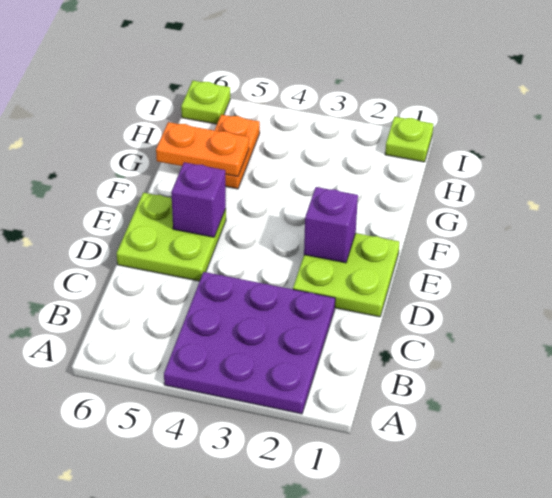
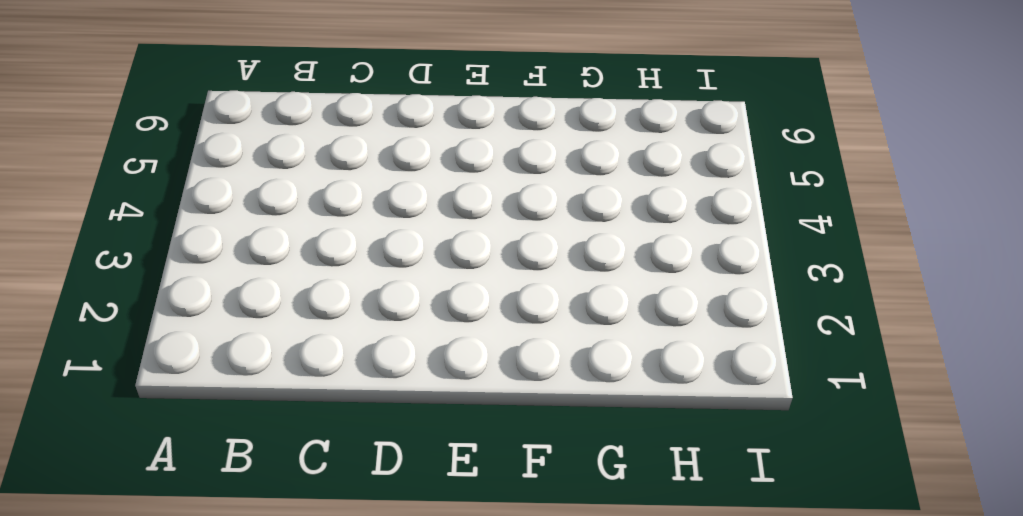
none -> purple plate A2:C4 level 1
none -> lime plate D1:E2 level 1

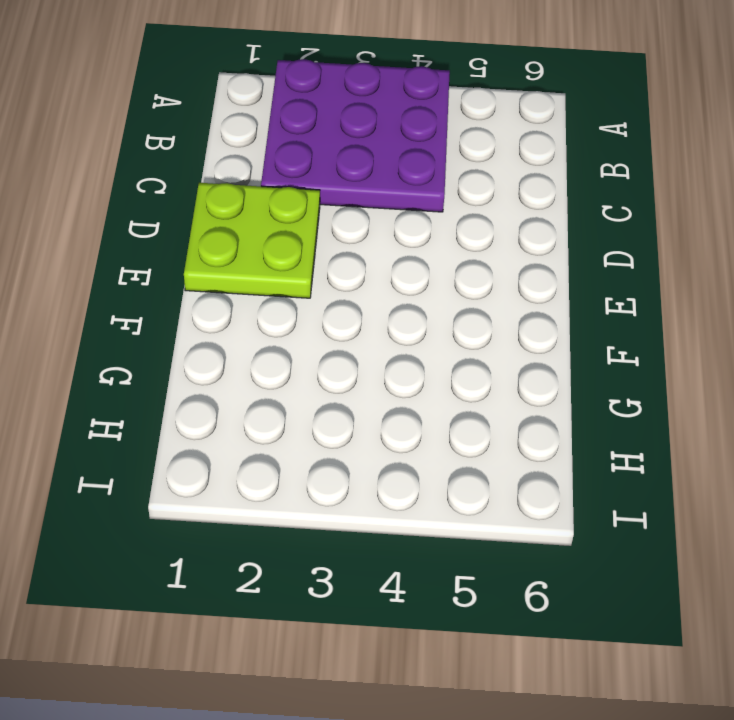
none -> lime plate D5:E6 level 1
none -> orange plate G5:H5 level 1

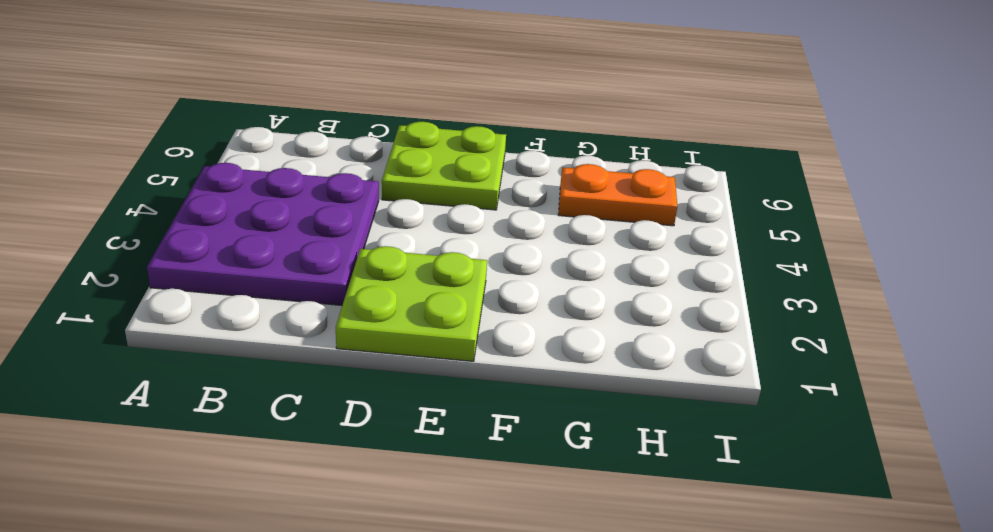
none -> lime plate I1 level 1
none -> lime plate I6 level 1

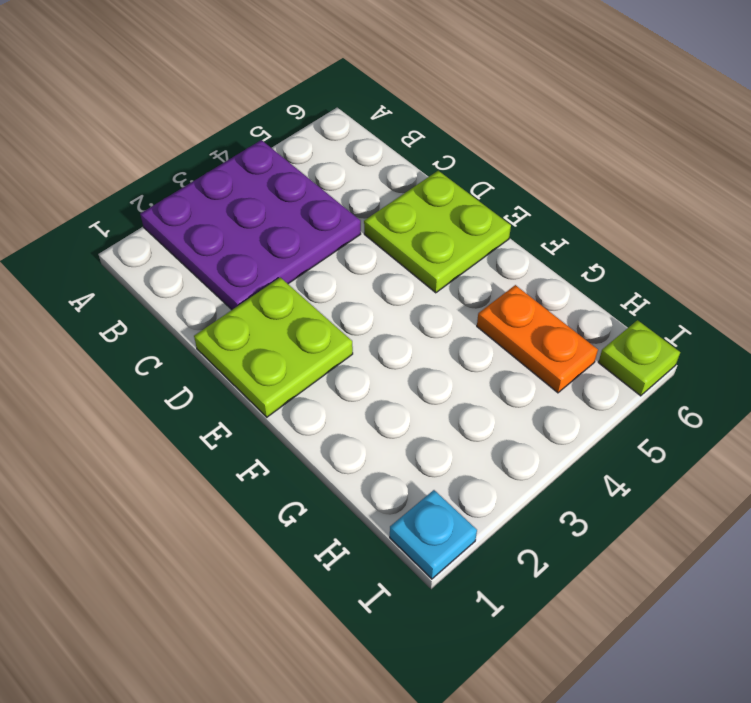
cyan plate I1 level 1 -> lime plate I1 level 1
none -> purple brick E2 level 2
none -> purple brick E5 level 2

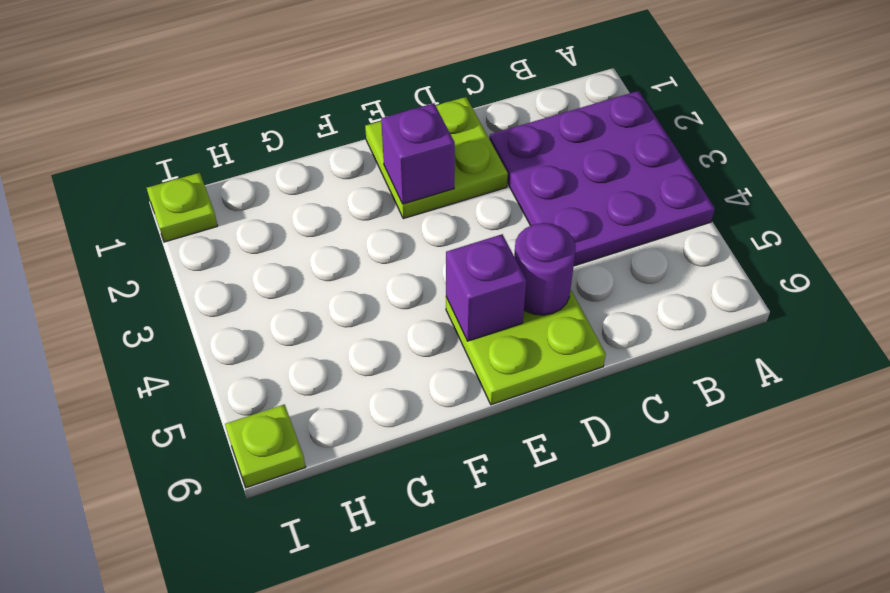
purple round brick D5 level 2 -> none
none -> orange plate G5:H5 level 1
none -> orange plate G5:G6 level 2

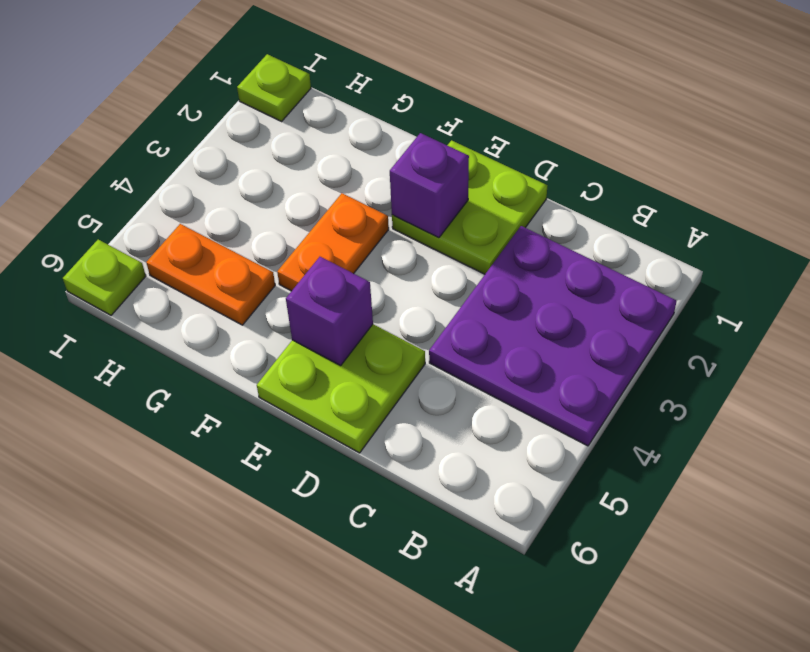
orange plate F3:F4 level 1 -> orange plate G5:G6 level 2

